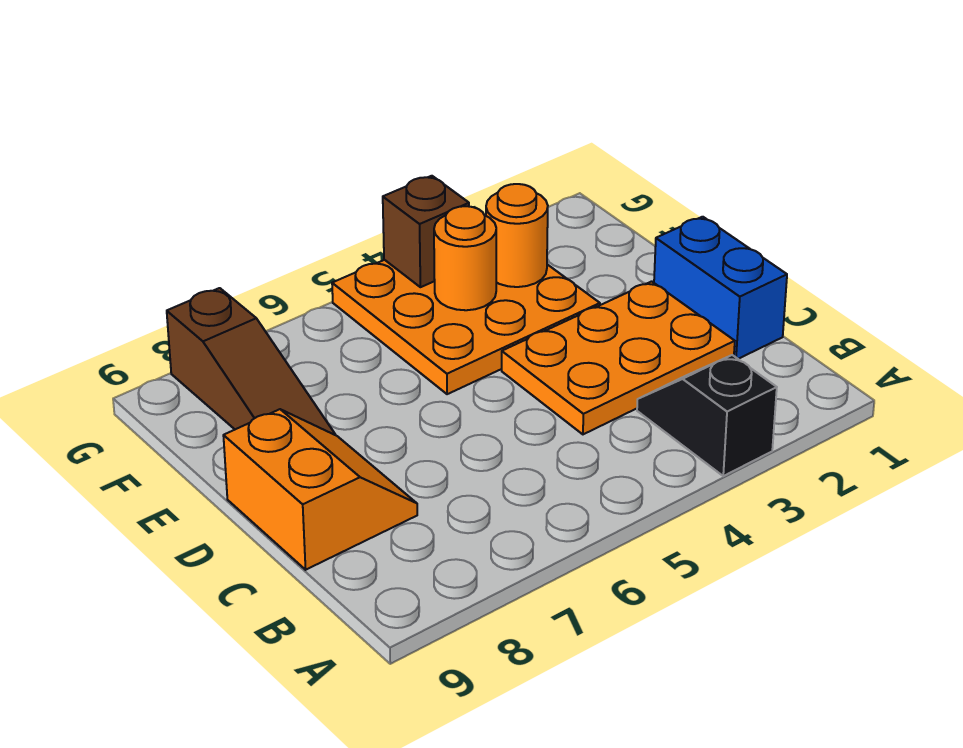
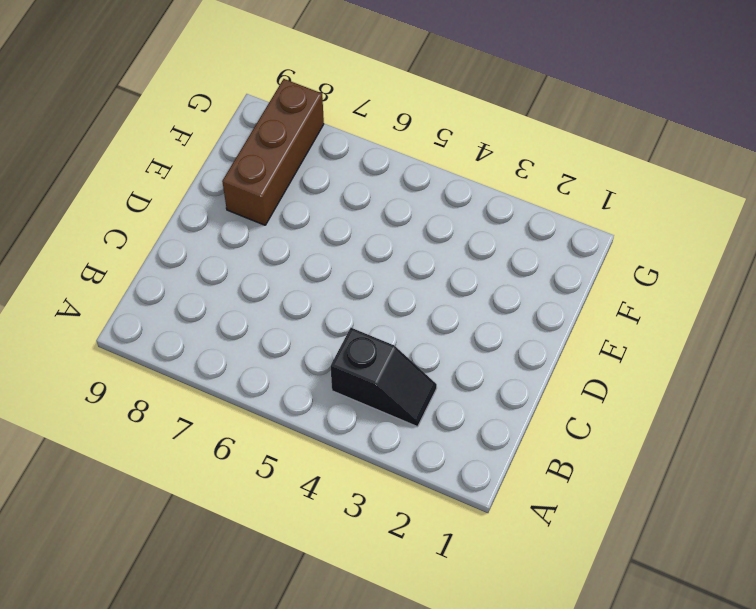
black slope B3:B4 level 1 top 4 -> black slope A3:B3 level 1 top A
brown brick E8:G8 level 1 -> brown slope E8:G8 level 1 top G
none -> blue brick C1:D1 level 1
none -> orange plate C2:D4 level 1

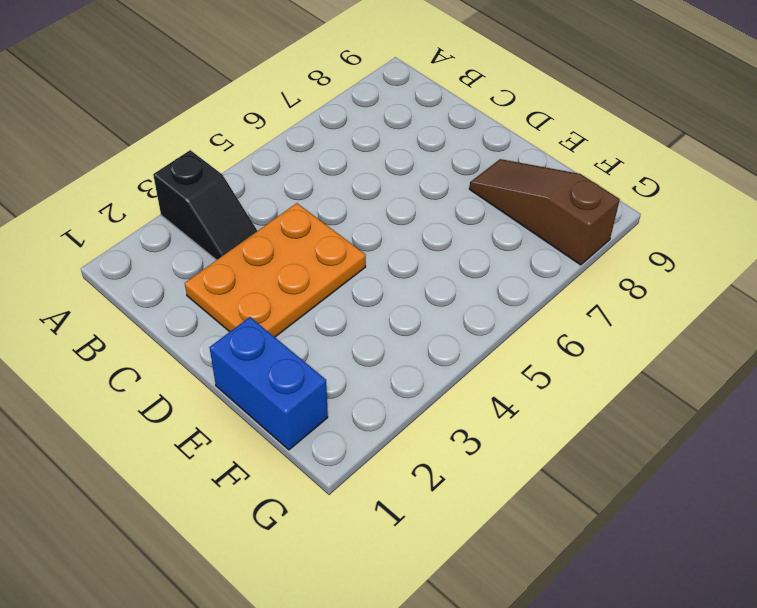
blue brick E1:F1 level 1 -> blue brick C1:D1 level 1
none -> orange slope C8:D9 level 1 top 9
none -> orange plate E3:G5 level 1

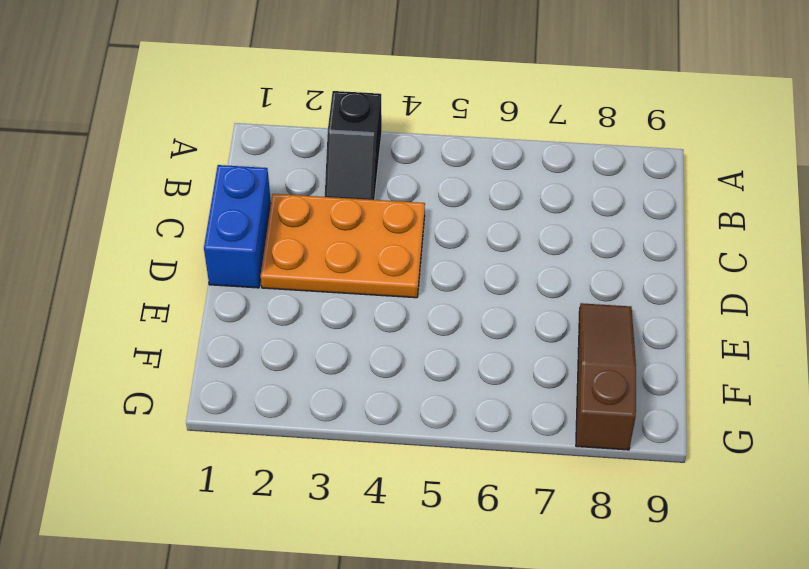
none -> orange slope C8:D9 level 1 top 9
none -> orange plate E3:G5 level 1

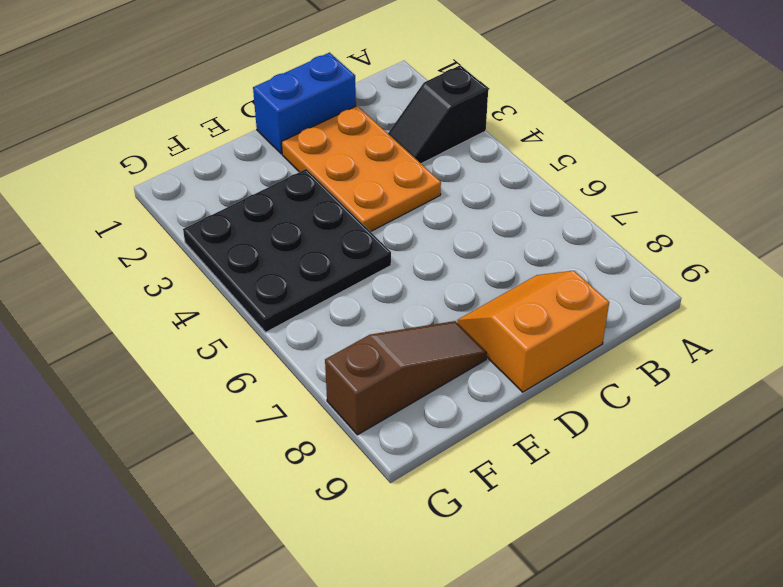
black plate E3:G5 level 1 -> orange plate E3:G5 level 1
none -> orange round brick F3 level 2
none -> orange round brick F4 level 2

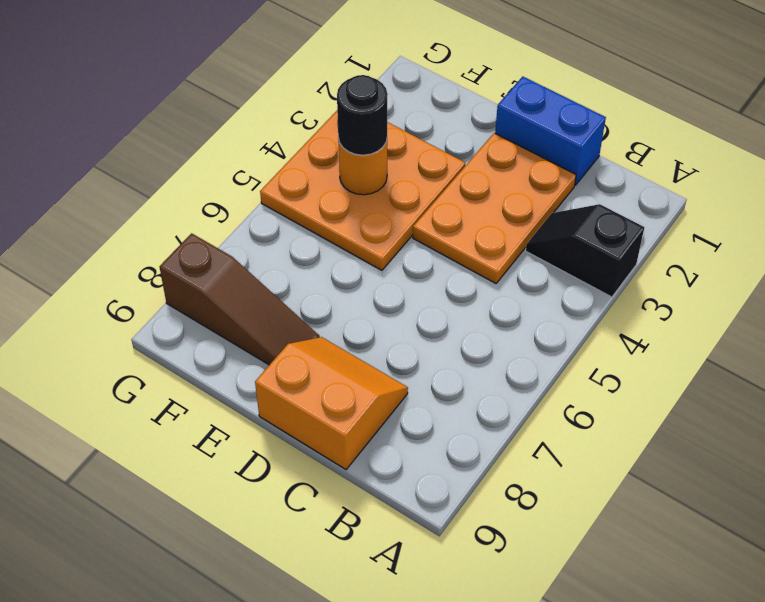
black round brick F4 level 3 -> none
none -> orange round brick F3 level 2
none -> brown brick G4 level 2

